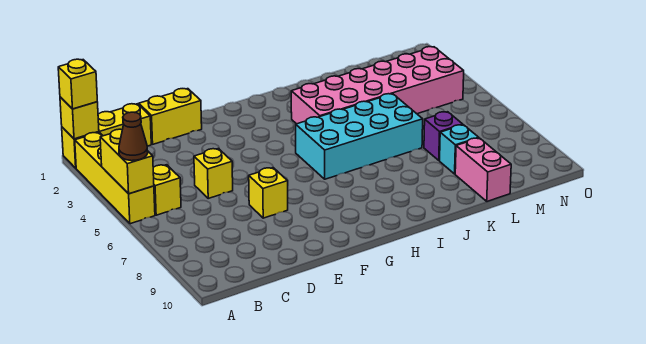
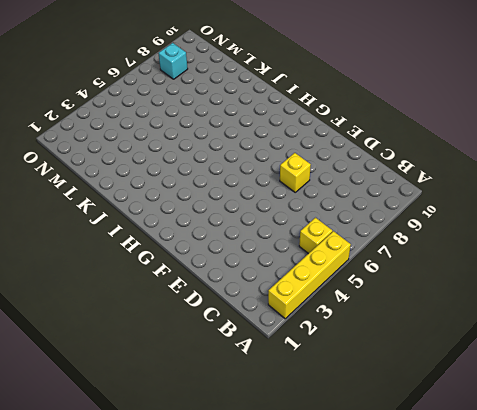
cyan brick N8 level 1 -> cyan brick L8 level 1
none -> yellow brick A1:C1 level 1
none -> yellow brick D1:E1 level 1
none -> yellow brick D5 level 1

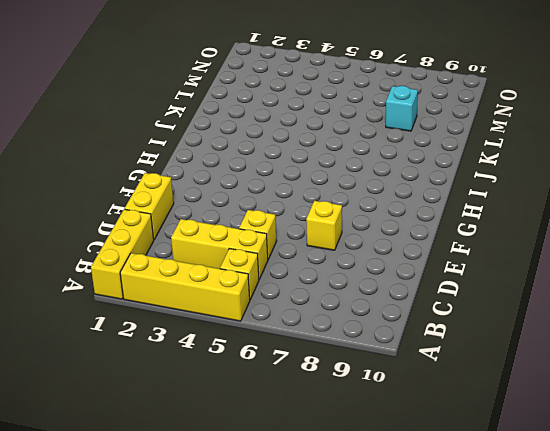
yellow brick C3:C5 level 1 -> none
none -> cyan brick H5:K6 level 1
none -> pink brick I3:N4 level 1
none -> purple brick L7 level 1

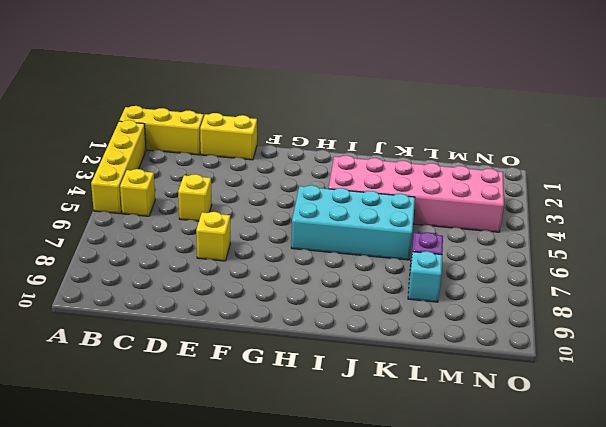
none -> pink brick L9:L10 level 1
none -> yellow brick A1 level 2
none -> yellow brick A4:A5 level 2

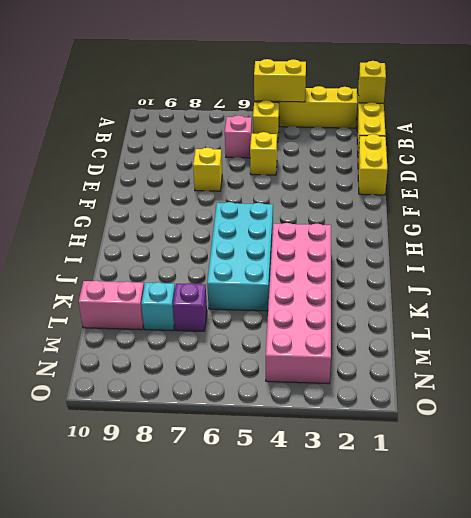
pink brick C6 level 1 -> none
none -> yellow brick A1 level 3
none -> brown cone A5 level 3

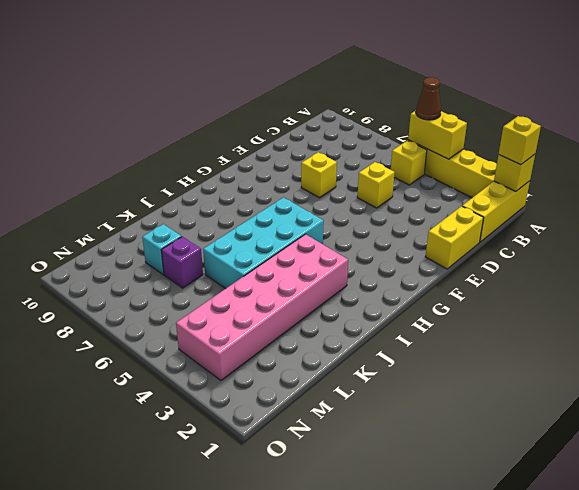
none -> pink brick L9:L10 level 1

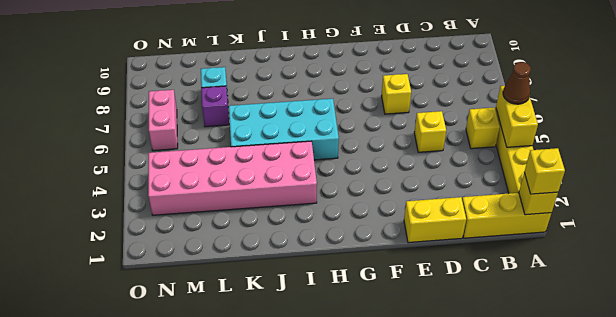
pink brick N6:N7 level 1 -> pink brick L9:L10 level 1

